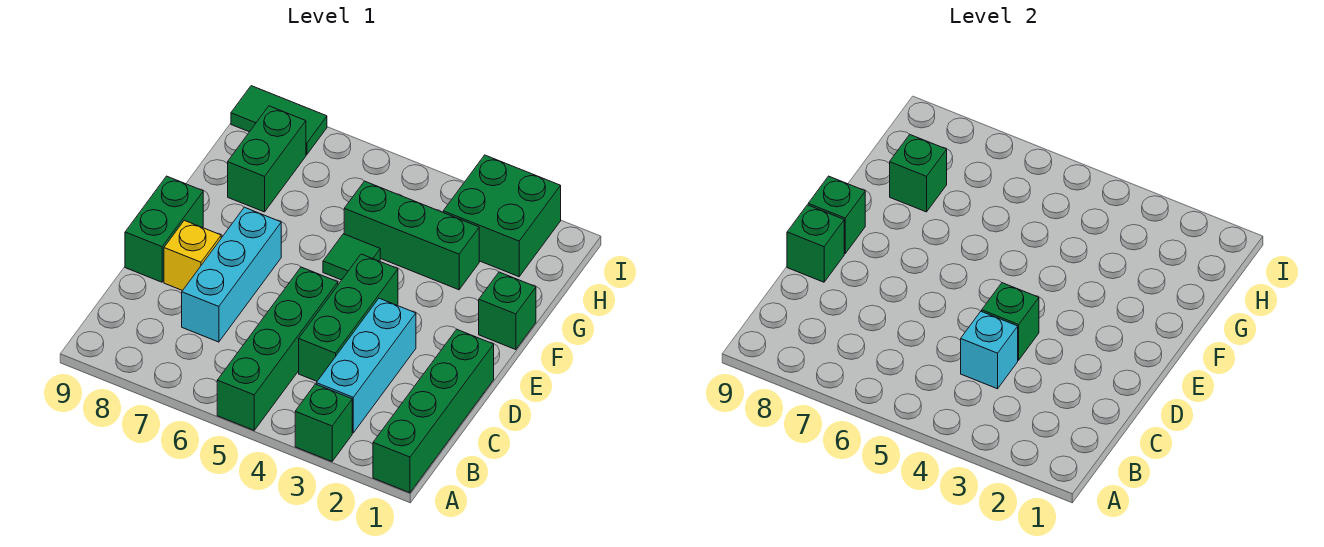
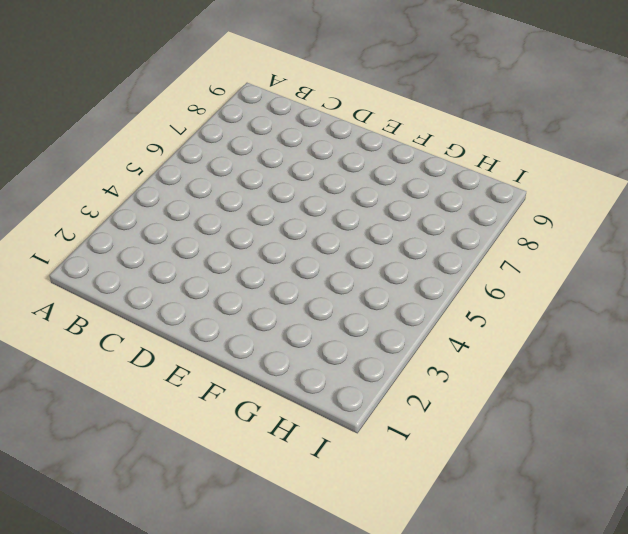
none -> green brick A1:D1 level 1
none -> green brick A3 level 1
none -> green brick A5:D5 level 1

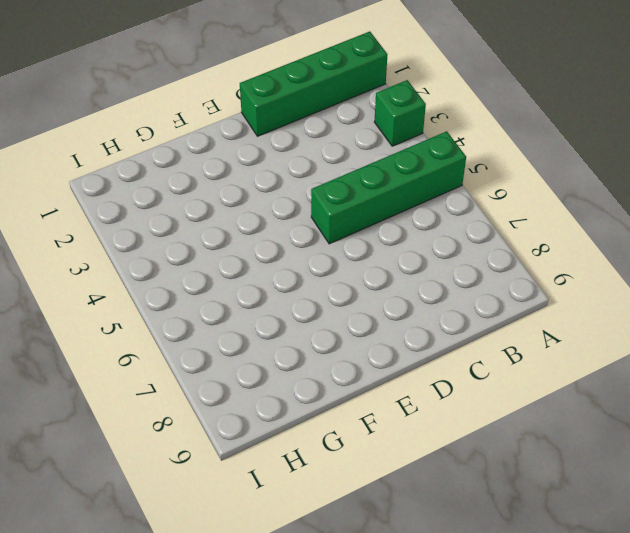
none -> cyan brick B3:D3 level 1
none -> green brick C4:E4 level 1
none -> cyan brick C7:E7 level 1

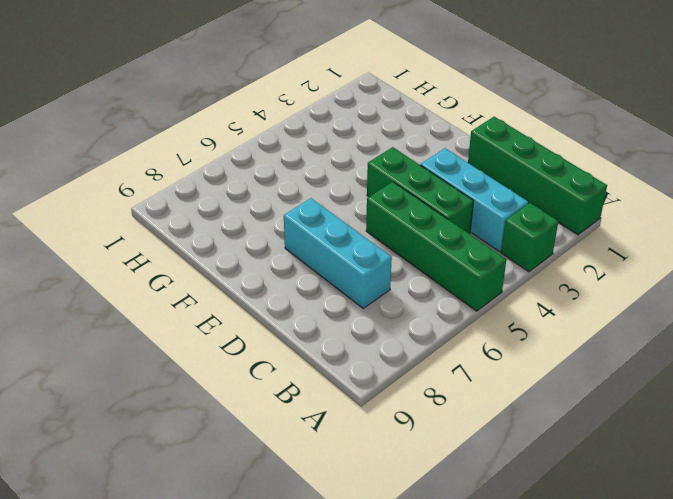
none -> yellow brick D8 level 1
none -> green brick D9:E9 level 1
none -> green brick F1 level 1

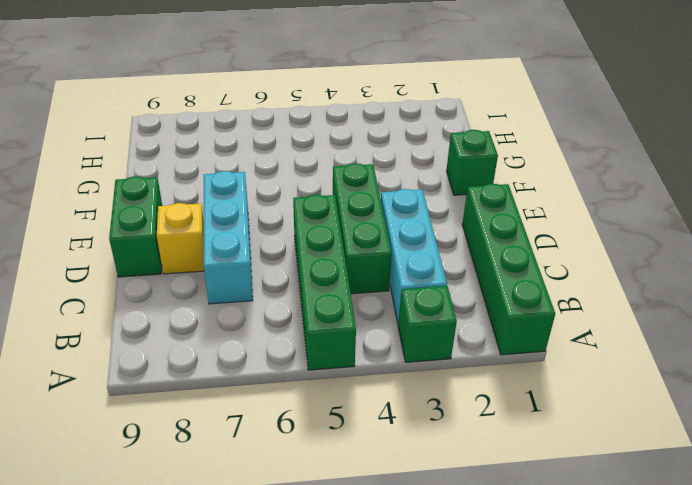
none -> green tile F5 level 1
none -> green brick G3:G5 level 1
none -> green brick G8:H8 level 1

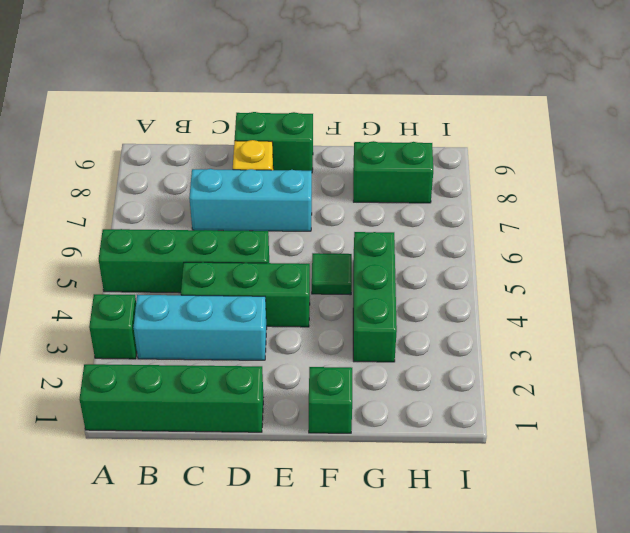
none -> green brick H2:I3 level 1
none -> green tile I8:I9 level 1
none -> cyan brick C4 level 2

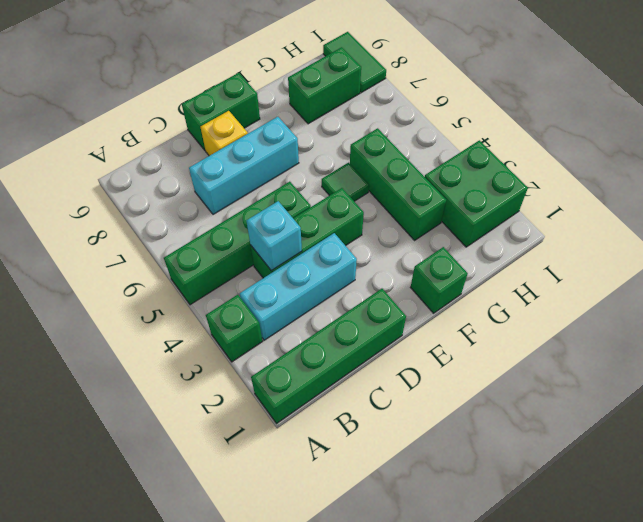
none -> green brick D4 level 2
none -> green brick D9 level 2
none -> green brick E9 level 2

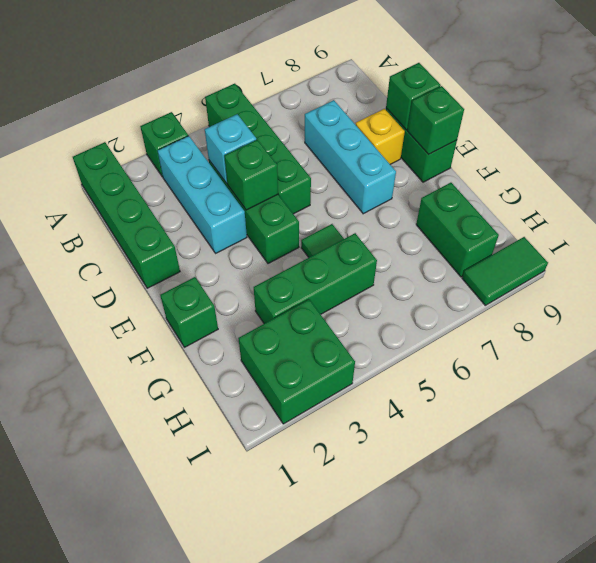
none -> green brick G8 level 2

